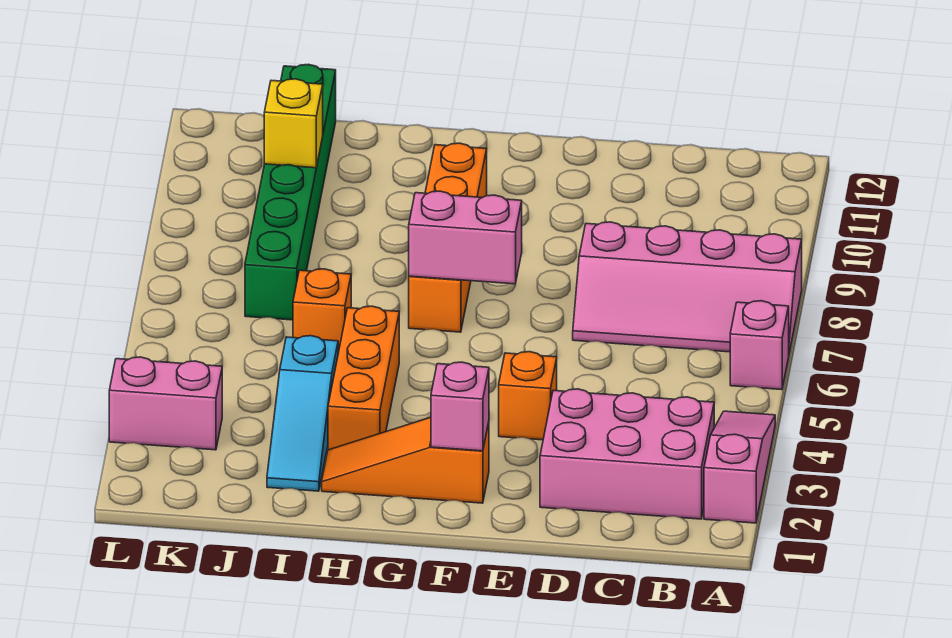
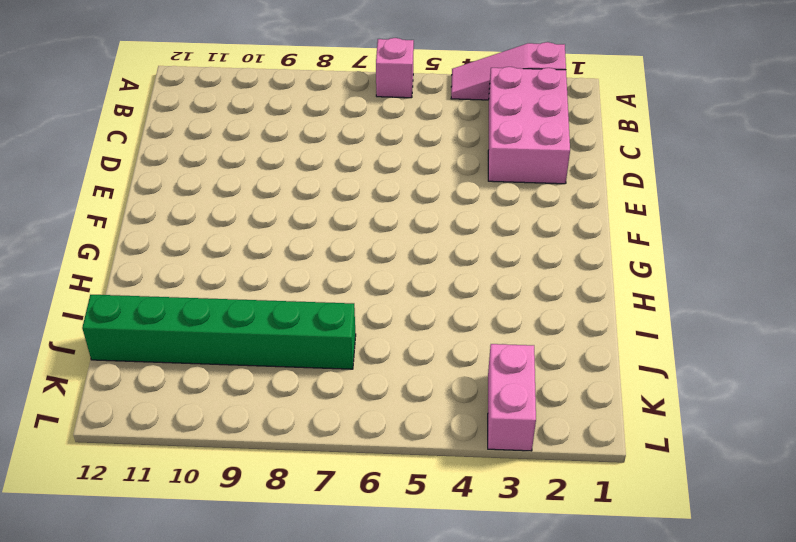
none -> pink slope A7:D8 level 1 top 8
none -> orange brick E4 level 1
none -> orange slope F2:H2 level 1 top F

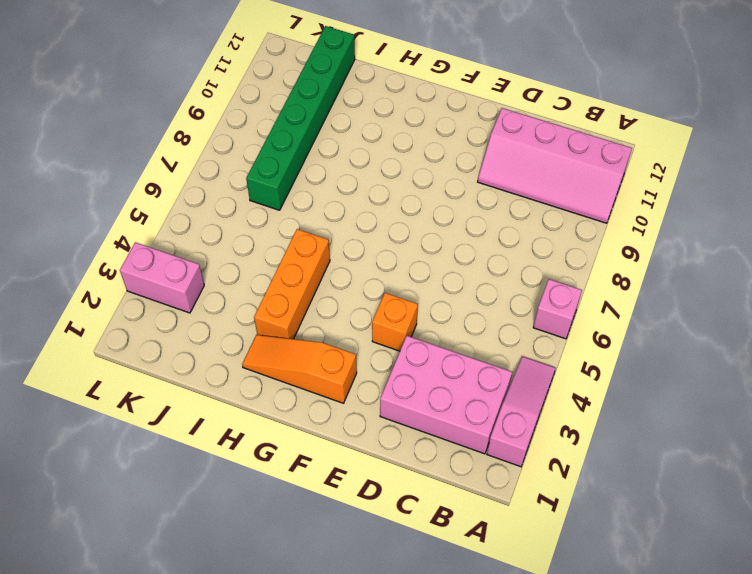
pink slope A10:D11 level 1 top 11 -> pink slope A7:D8 level 1 top 8
none -> orange brick G7:G10 level 1
none -> cyan slope I2:I4 level 1 top 4
none -> orange brick I6 level 1

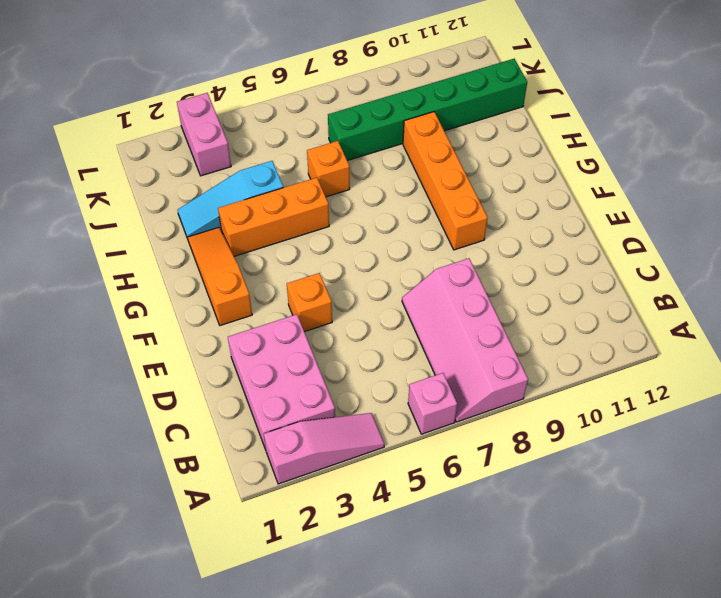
orange brick F9:I9 level 1 -> orange brick G7:G10 level 1
none -> pink brick F2 level 2
none -> pink brick F7:G7 level 2
none -> yellow brick J10 level 2

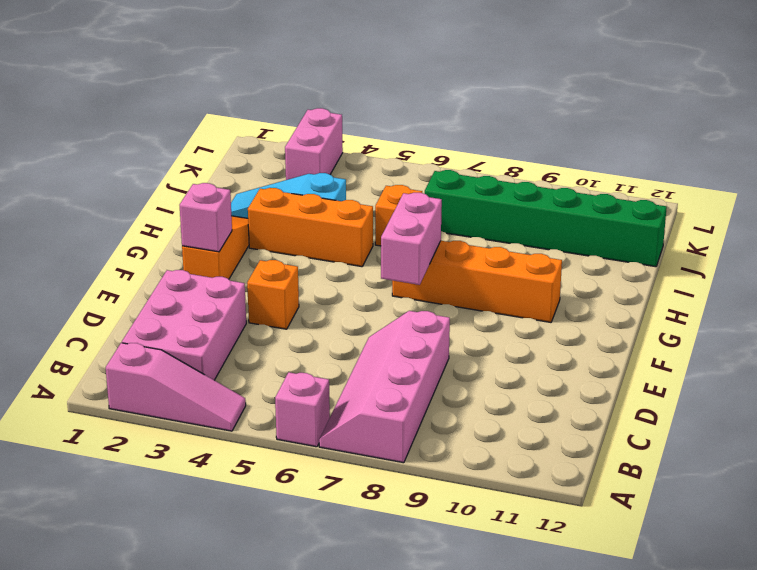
none -> yellow brick J10 level 2

